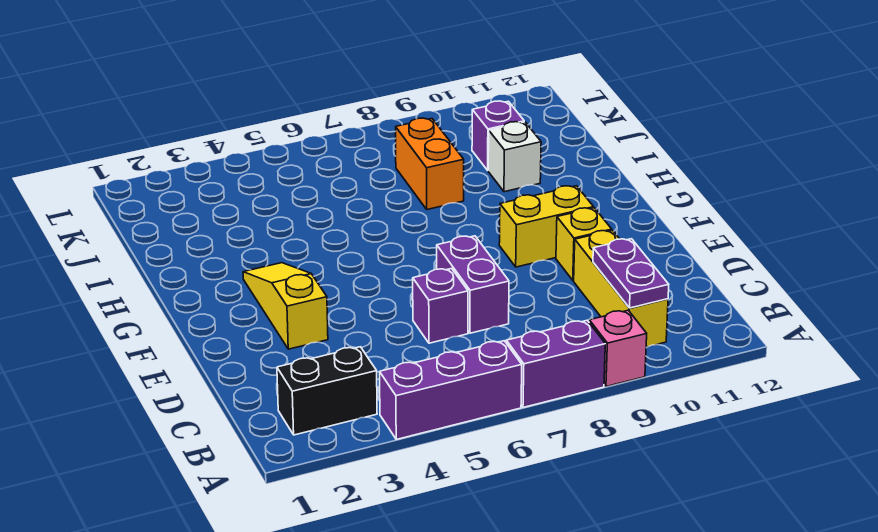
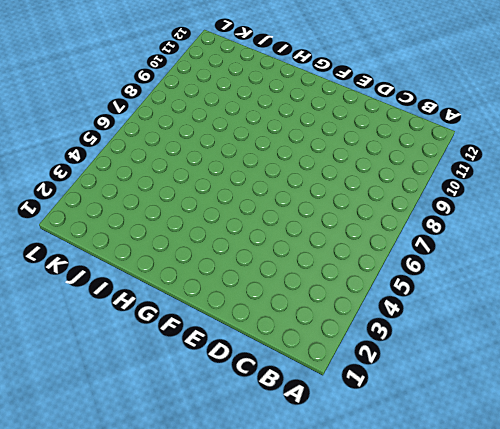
none -> purple brick A4:A6 level 1
none -> purple brick A7:A8 level 1
none -> pink brick A9 level 1

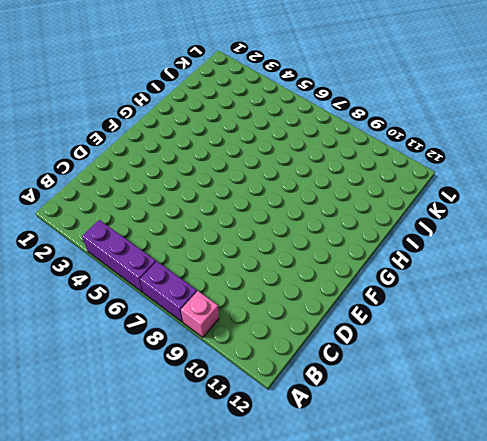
none -> black brick B2:B3 level 1
none -> yellow brick B10:D10 level 1
none -> purple brick D6 level 1

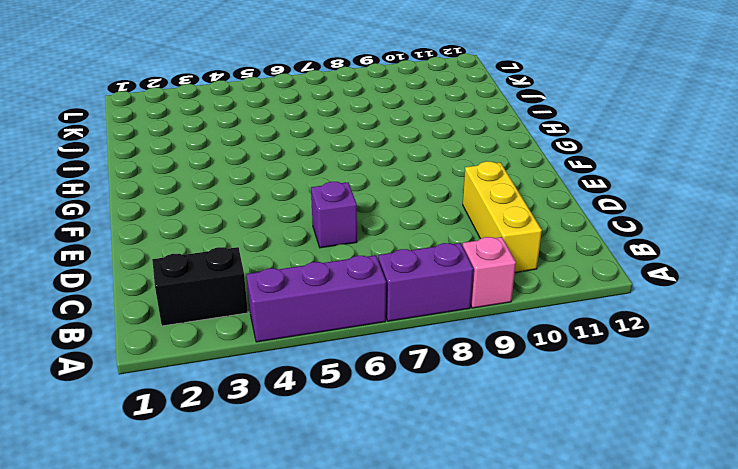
none -> purple brick D7:E7 level 1
none -> yellow slope E3:G3 level 1 top E
none -> yellow brick E10 level 1

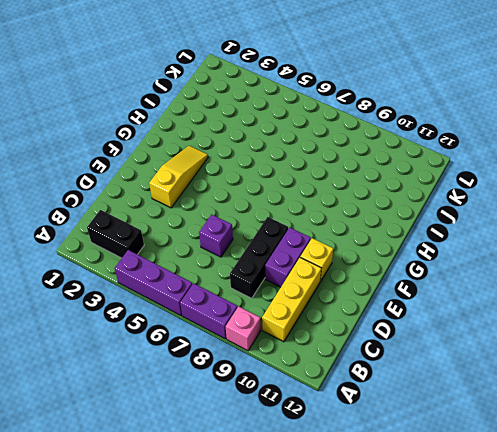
black brick C8:E8 level 1 -> none
purple brick D9:E9 level 1 -> purple brick D7:E7 level 1
none -> yellow brick F9:F10 level 1
none -> orange brick I8:J8 level 1
none -> white brick I10 level 1

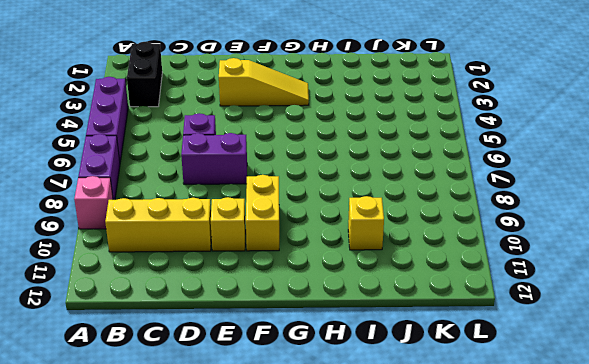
yellow brick I10 level 1 -> white brick I10 level 1
none -> orange brick I8:J8 level 1
none -> purple brick J10 level 1
none -> purple plate B10:C10 level 2

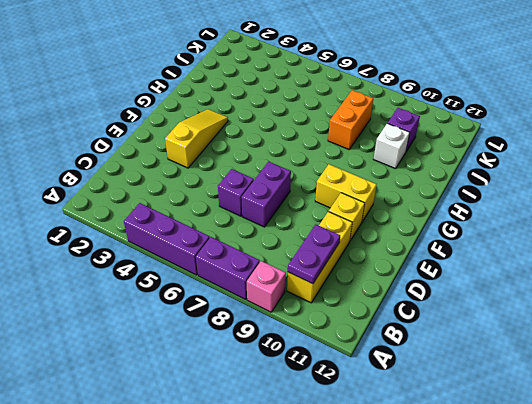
none -> black brick B2:B3 level 1

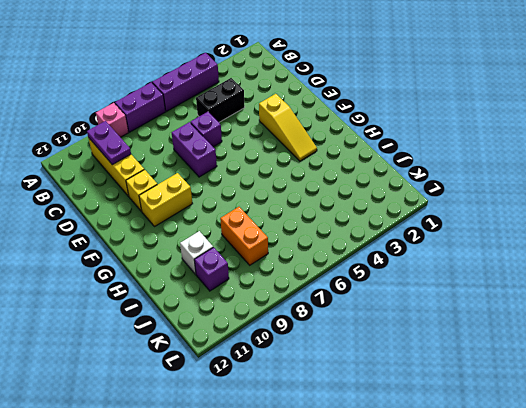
black brick C4:C5 level 1 -> black brick B2:B3 level 1

